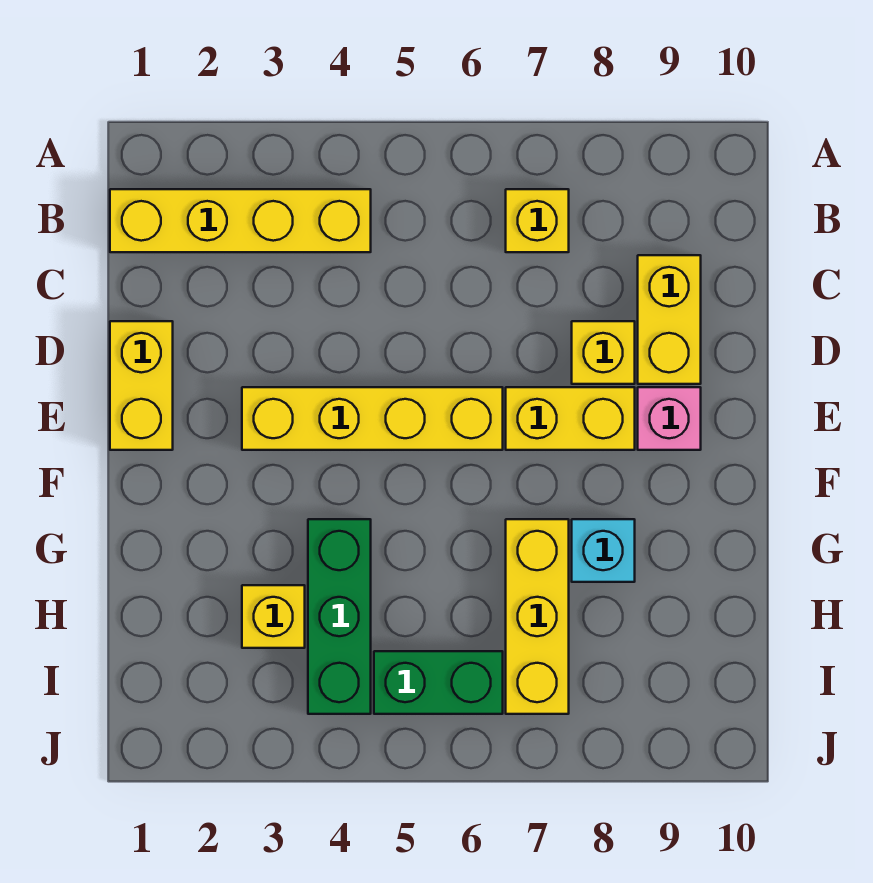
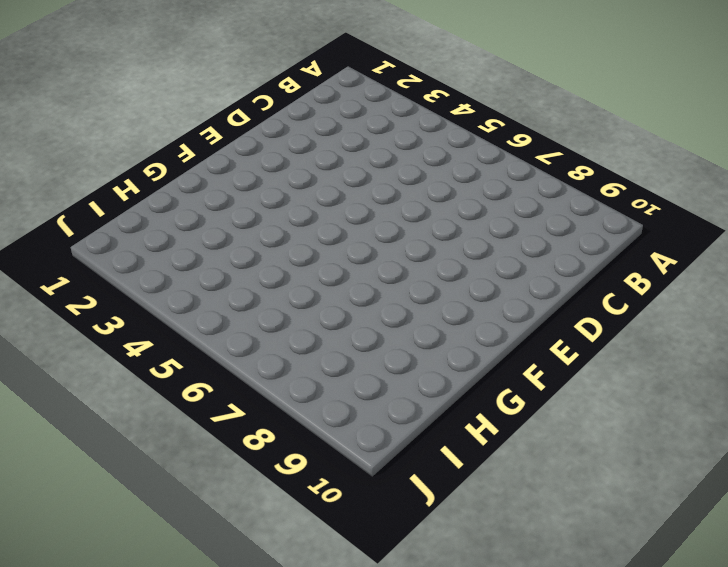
none -> yellow brick B1:B4 level 1
none -> yellow brick B7 level 1
none -> yellow brick C9:D9 level 1

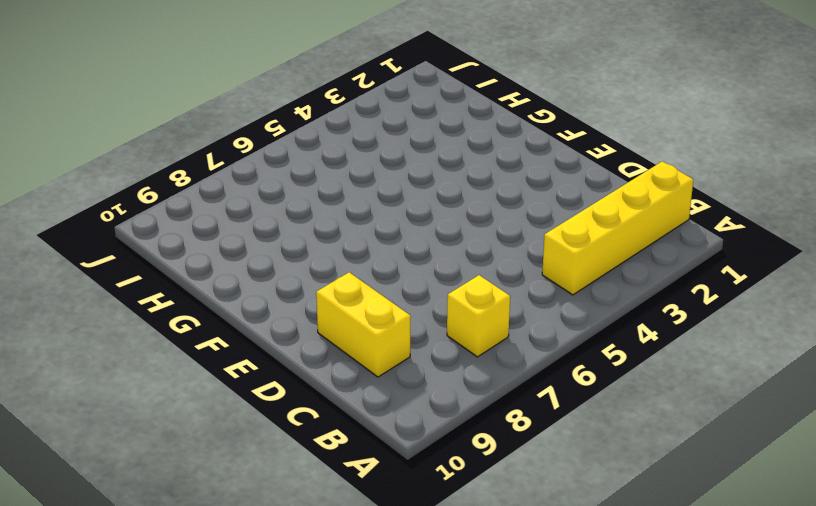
none -> yellow brick D1:E1 level 1
none -> yellow brick D8 level 1
none -> yellow brick E3:E6 level 1

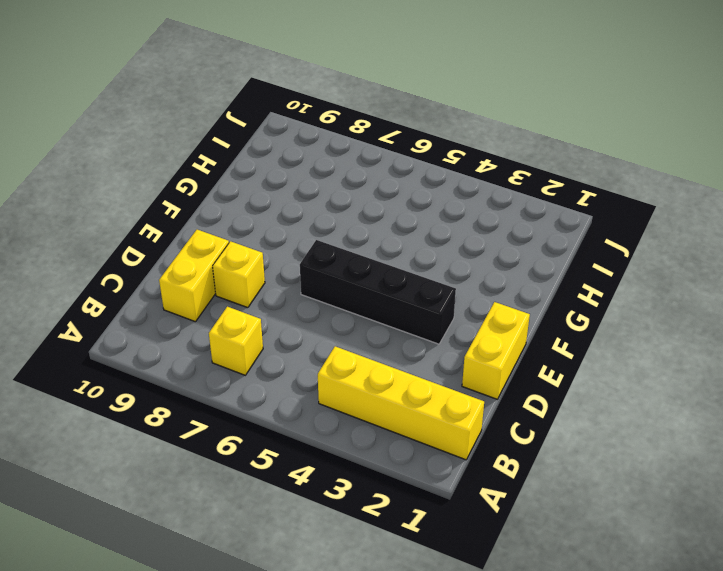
black brick E3:E6 level 1 -> yellow brick E3:E6 level 1
none -> yellow brick E7:E8 level 1
none -> pink brick E9 level 1
none -> green brick G4:I4 level 1

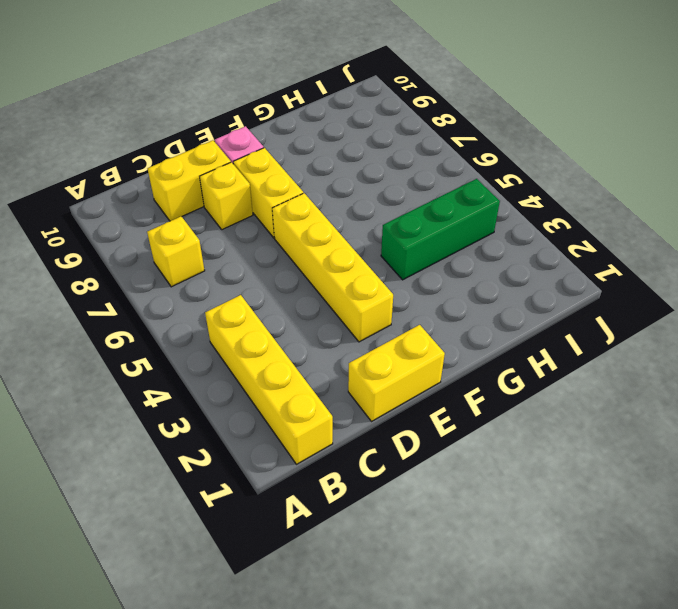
none -> yellow brick G7:I7 level 1
none -> cyan brick G8 level 1
none -> yellow brick H3 level 1

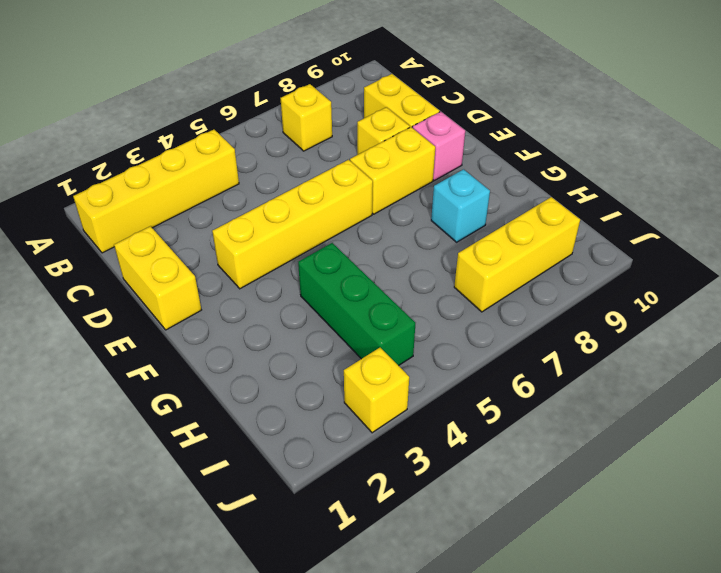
yellow brick I7:I9 level 1 -> yellow brick G7:I7 level 1
yellow brick J3 level 1 -> yellow brick H3 level 1
none -> green brick I5:I6 level 1

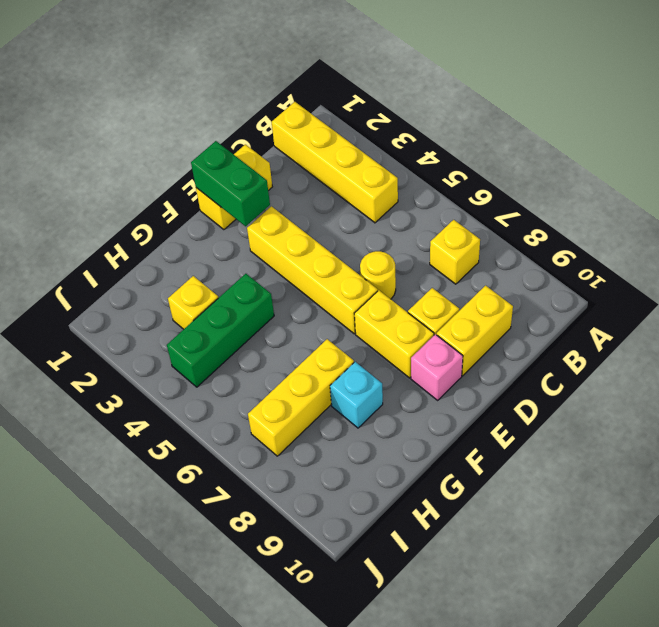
yellow round brick D6 level 1 -> none
green brick E1:E2 level 2 -> green brick I5:I6 level 1

